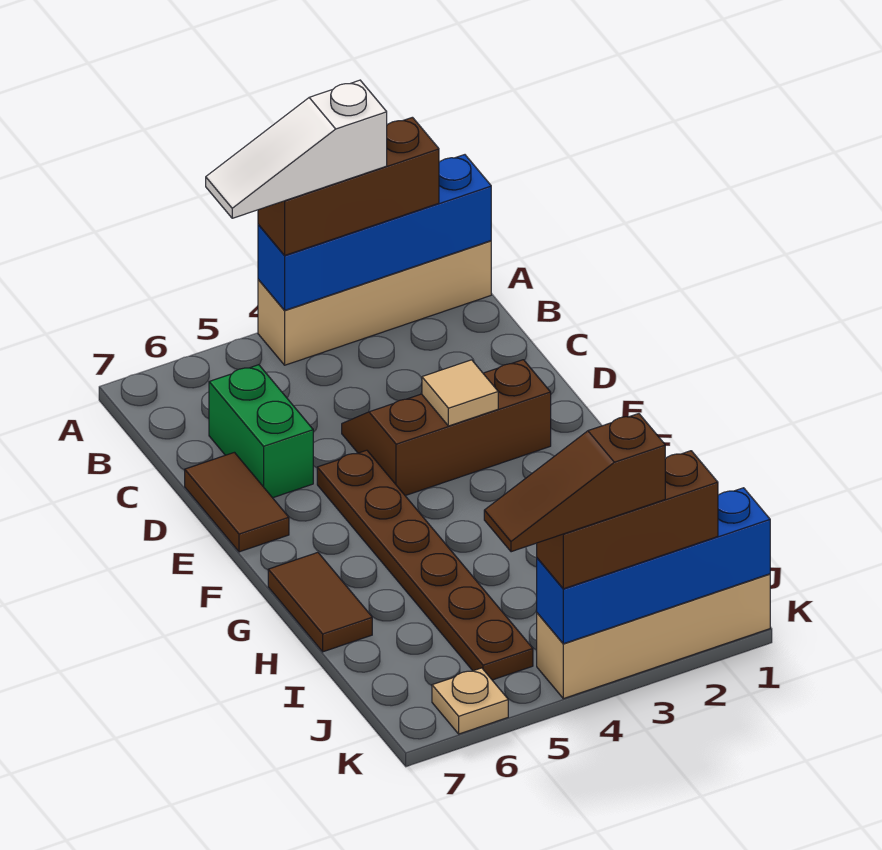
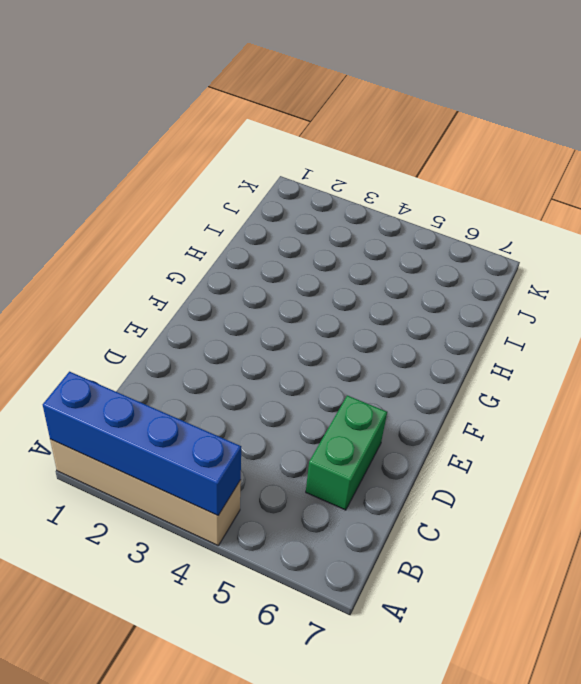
none -> brown slope D2:E4 level 1 top E
none -> brown tile D7:E7 level 1
none -> brown plate E5:J5 level 1

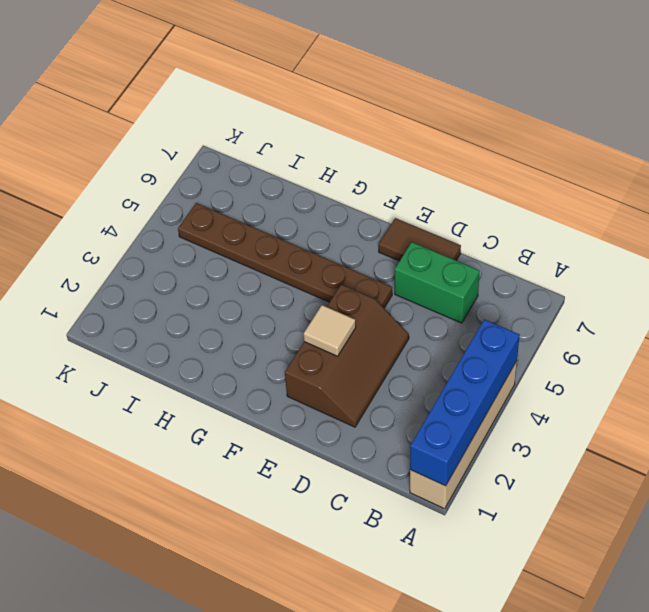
none -> brown tile G7:H7 level 1
none -> tan brick K1:K4 level 1
none -> tan plate K6 level 1

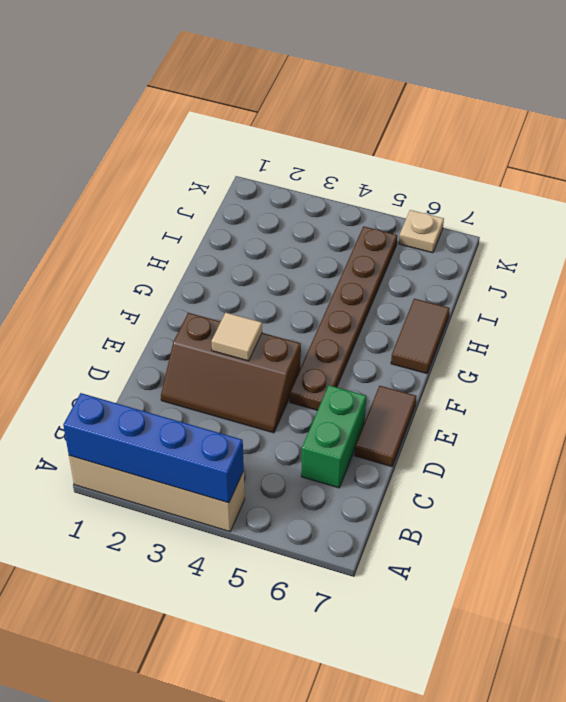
none -> tan brick K1:K4 level 1
none -> blue brick K1:K4 level 2
none -> brown brick A2:A4 level 3

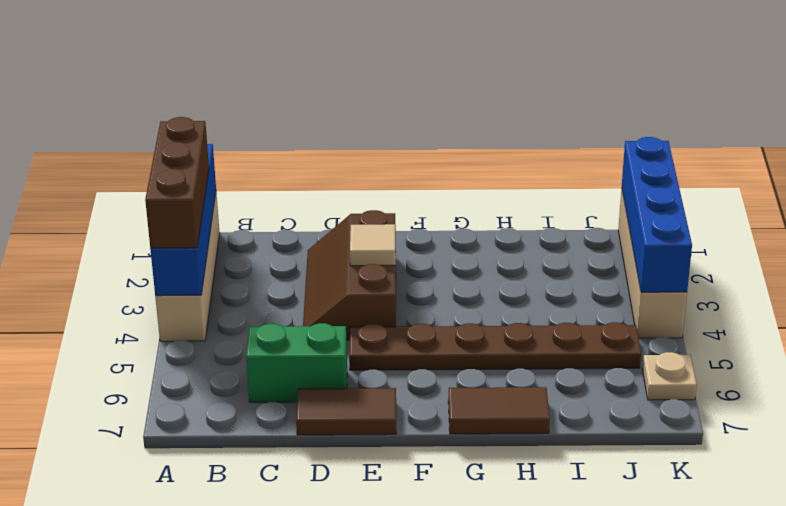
none -> brown brick K2:K4 level 3
none -> white slope A3:A5 level 4 top 3
none -> brown slope K3:K5 level 4 top 3

